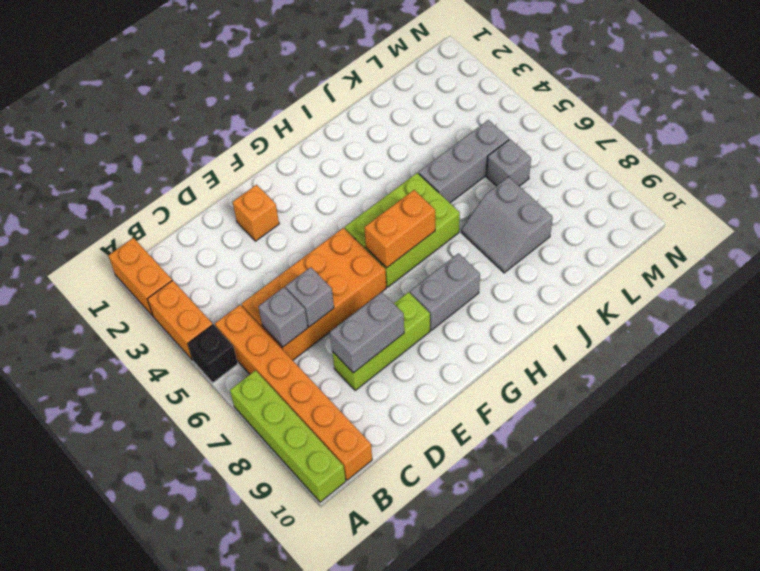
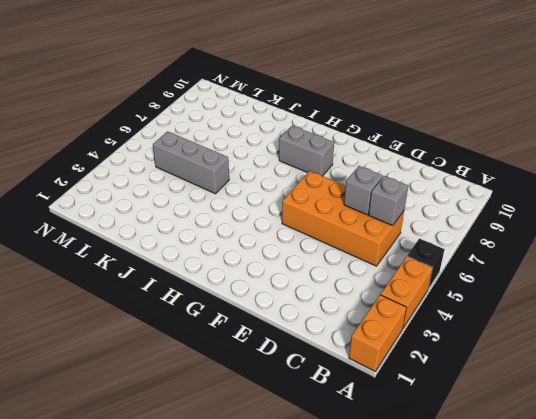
none -> lime brick A7:A10 level 1
none -> orange brick B5:B10 level 1
none -> lime brick D8:F8 level 1

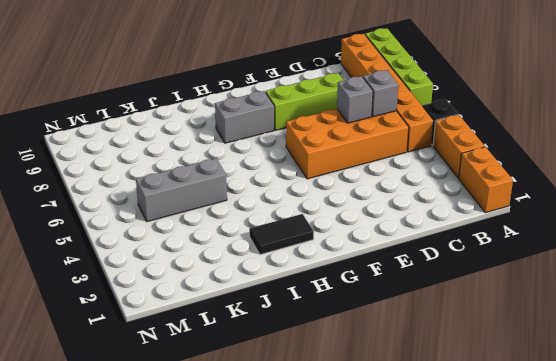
black tile H2:I2 level 1 -> none
none -> orange brick E2 level 1
none -> lime brick G5:I6 level 1
none -> grey slope J7:K8 level 1 top K

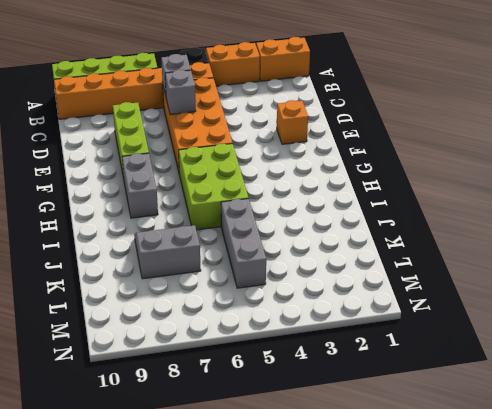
none -> grey brick L6 level 1
none -> grey brick D8:E8 level 2
none -> orange brick G6:H6 level 2

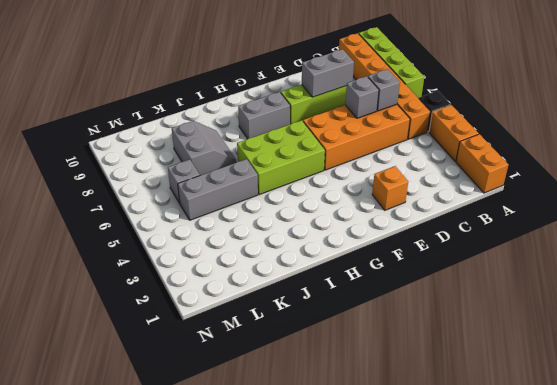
none -> orange brick G6:H6 level 2

